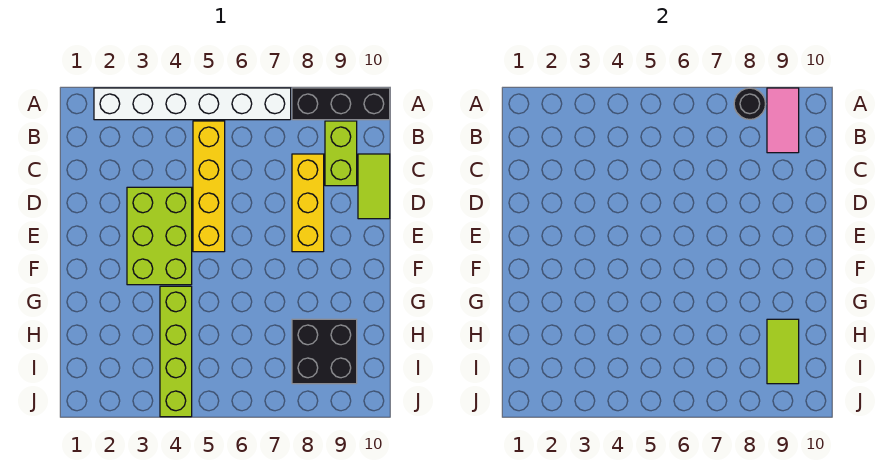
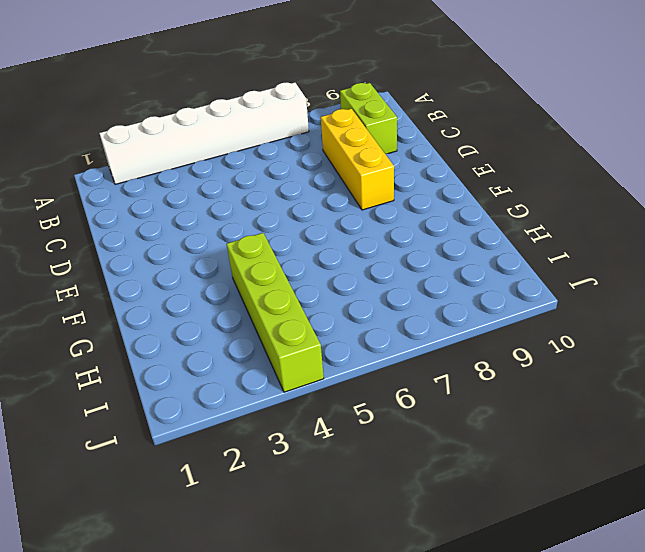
none -> black brick A8:A10 level 1
none -> yellow brick B5:E5 level 1
none -> lime tile C10:D10 level 1

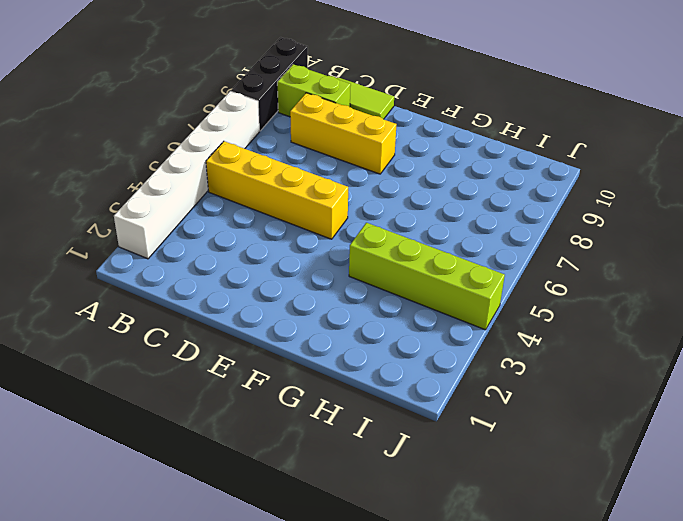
none -> lime brick D3:F4 level 1
none -> black brick H8:I9 level 1
none -> black round brick A8 level 2

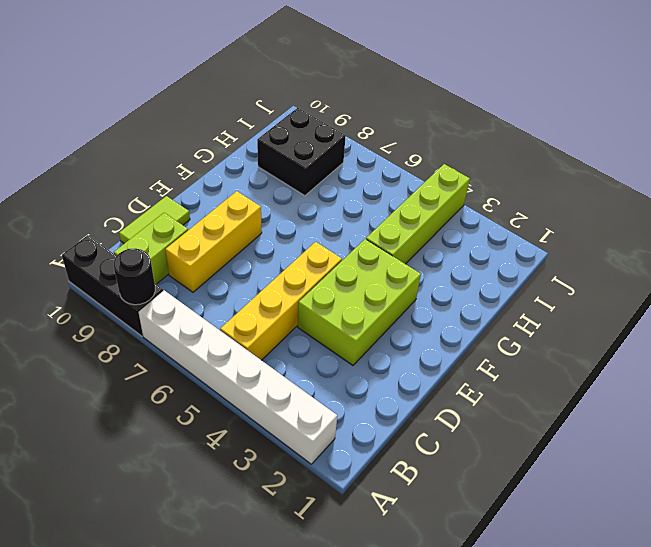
none -> pink tile A9:B9 level 2
none -> lime tile H9:I9 level 2

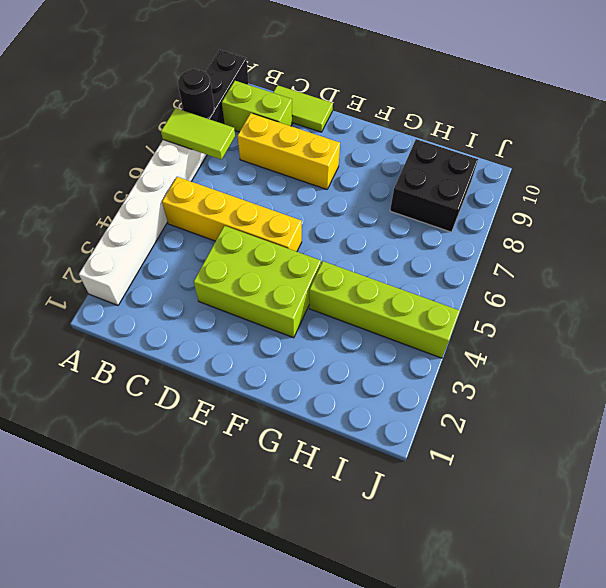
lime tile A7:B7 level 2 -> lime tile H9:I9 level 2
none -> pink tile A9:B9 level 2

